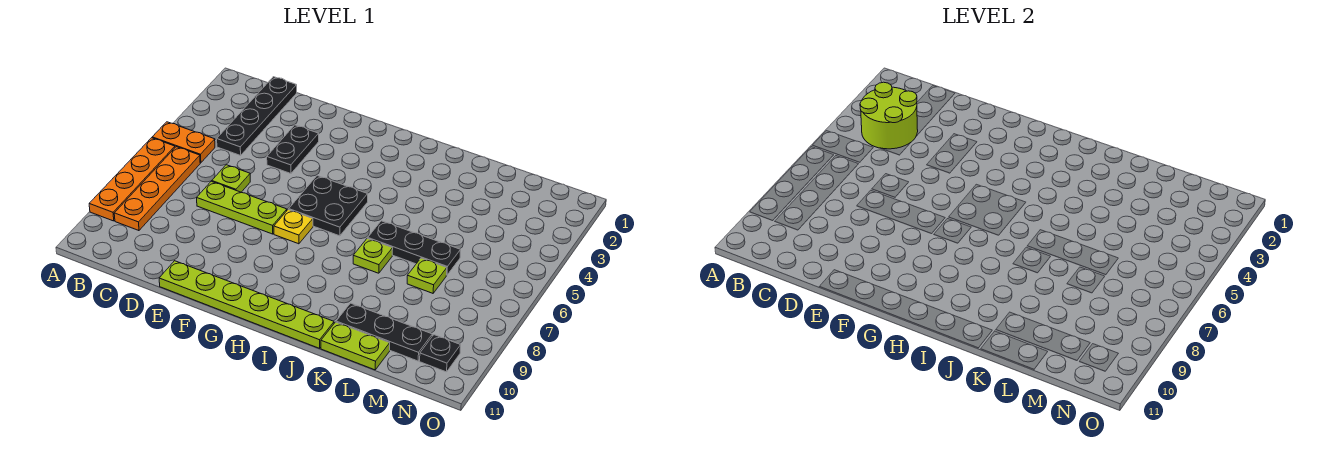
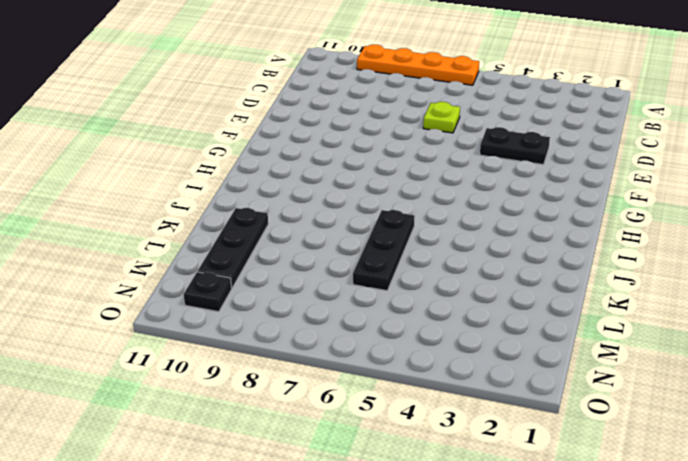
none -> orange plate A5:B5 level 1
none -> orange plate B6:B9 level 1
none -> black plate C1:C4 level 1

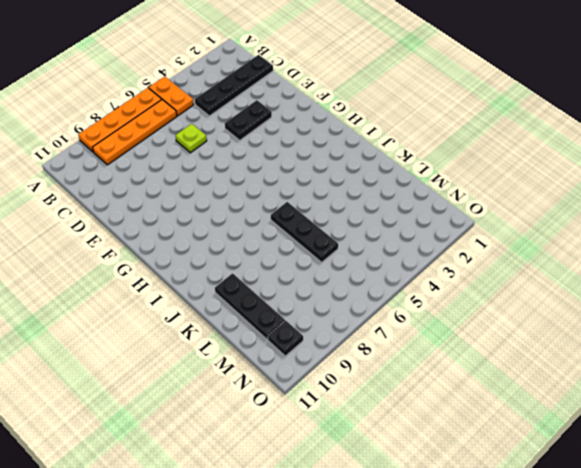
none -> lime plate D7:F7 level 1
none -> lime plate E11:J11 level 1
none -> black plate G5:H6 level 1

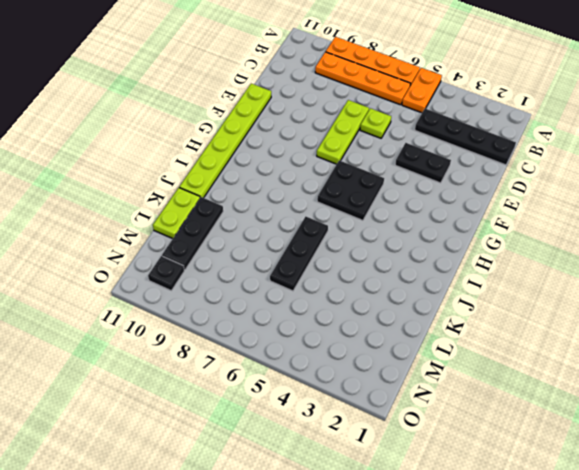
none -> yellow plate G7 level 1
none -> lime plate J7 level 1
none -> lime plate L7 level 1

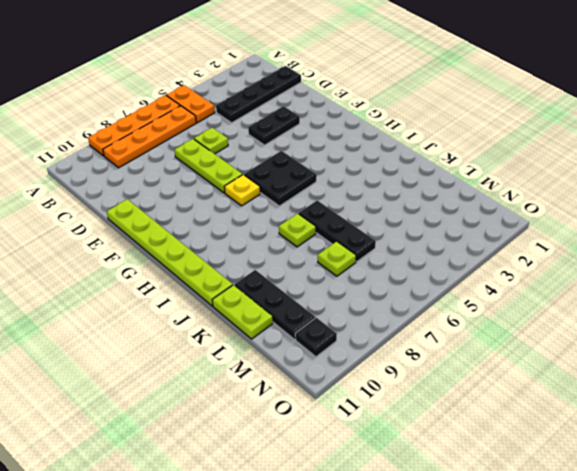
none -> lime round brick B3:C4 level 2

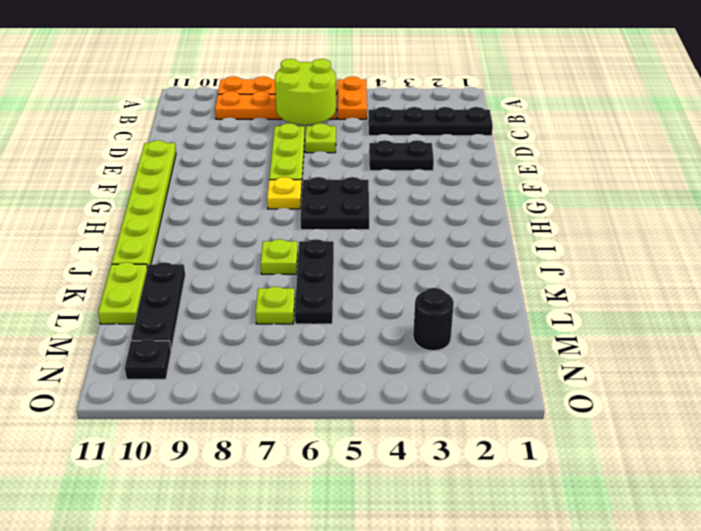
lime round brick B6:C7 level 2 -> lime round brick B3:C4 level 2
black round brick M3 level 1 -> none

